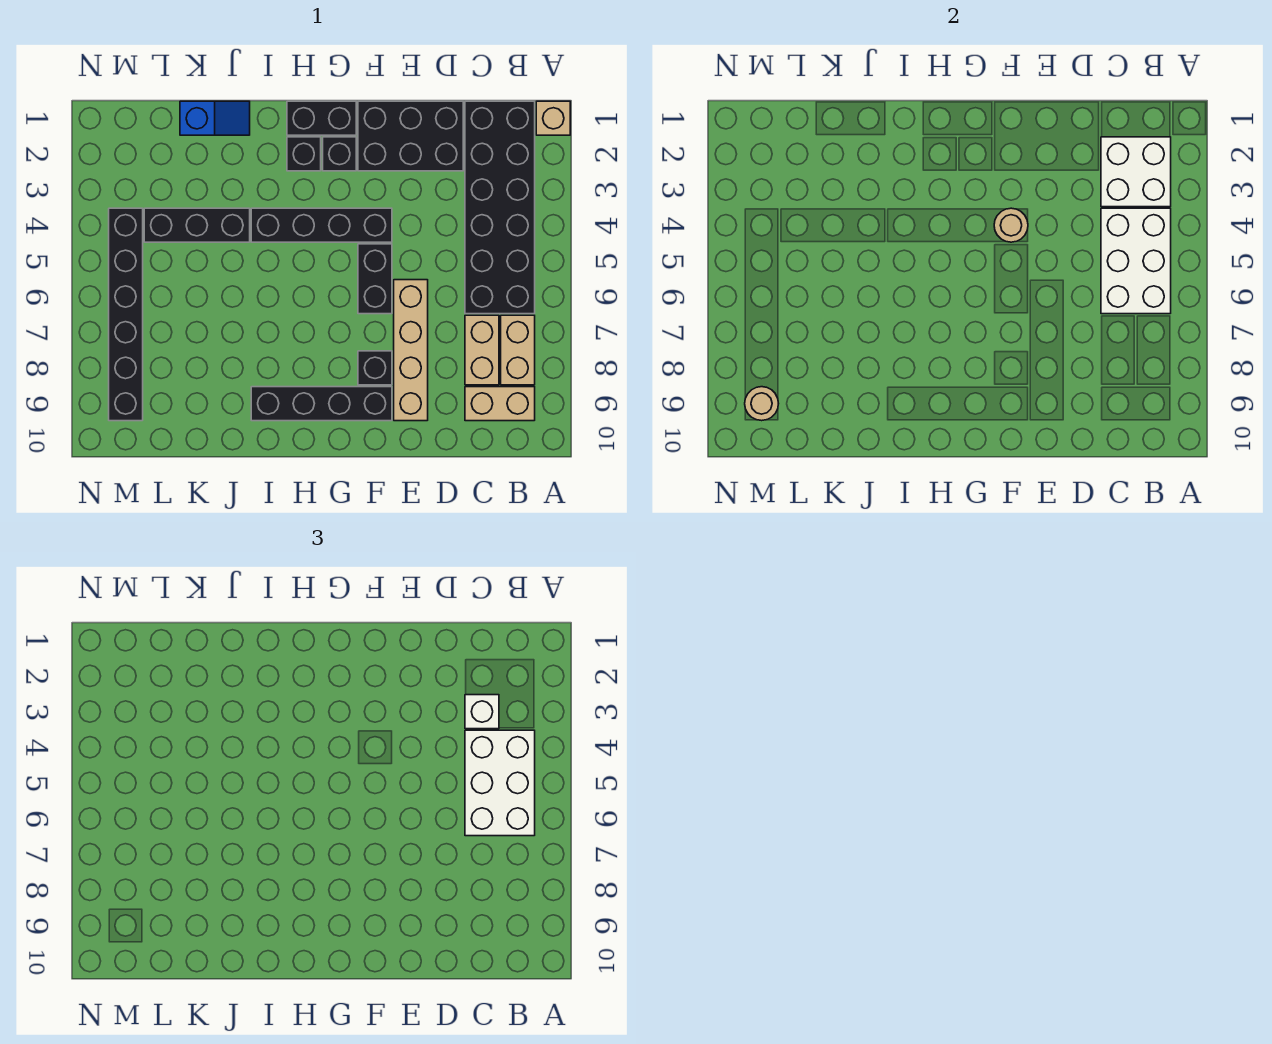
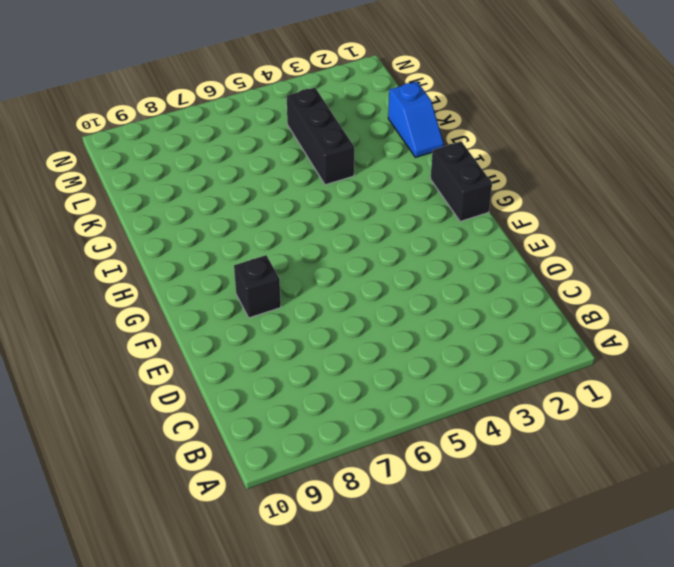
none -> tan brick A1 level 1
none -> black brick B1:C6 level 1
none -> tan brick B7:B8 level 1

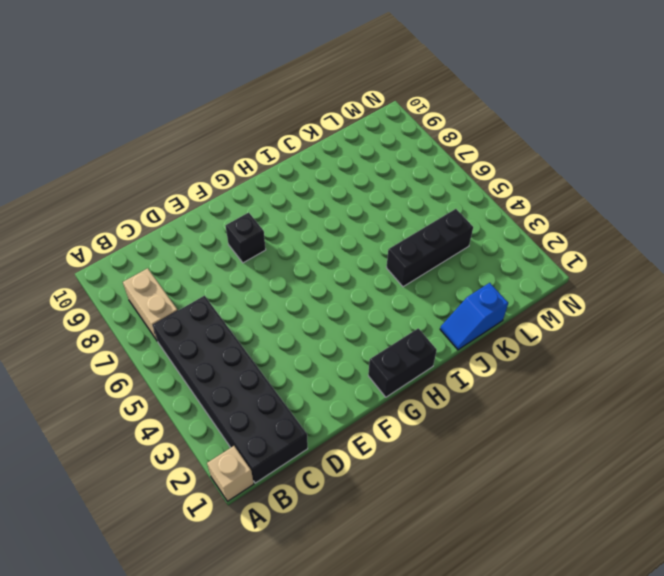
none -> tan brick B9:C9 level 1
none -> tan brick C7:C8 level 1
none -> black brick D1:F2 level 1

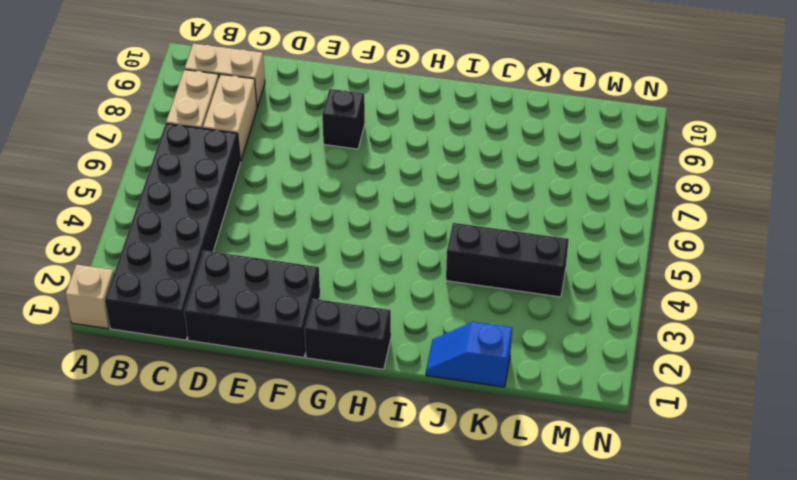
none -> tan brick E6:E9 level 1
none -> black brick F4:I4 level 1
none -> black brick F5:F6 level 1

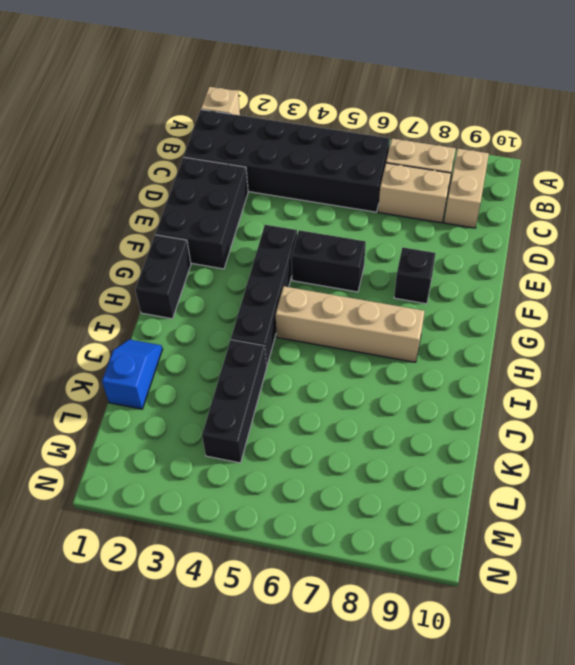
tan brick H5:H8 level 1 -> tan brick E6:E9 level 1
none -> black brick F9:I9 level 1
none -> black brick G2 level 1
none -> black brick H2 level 1

